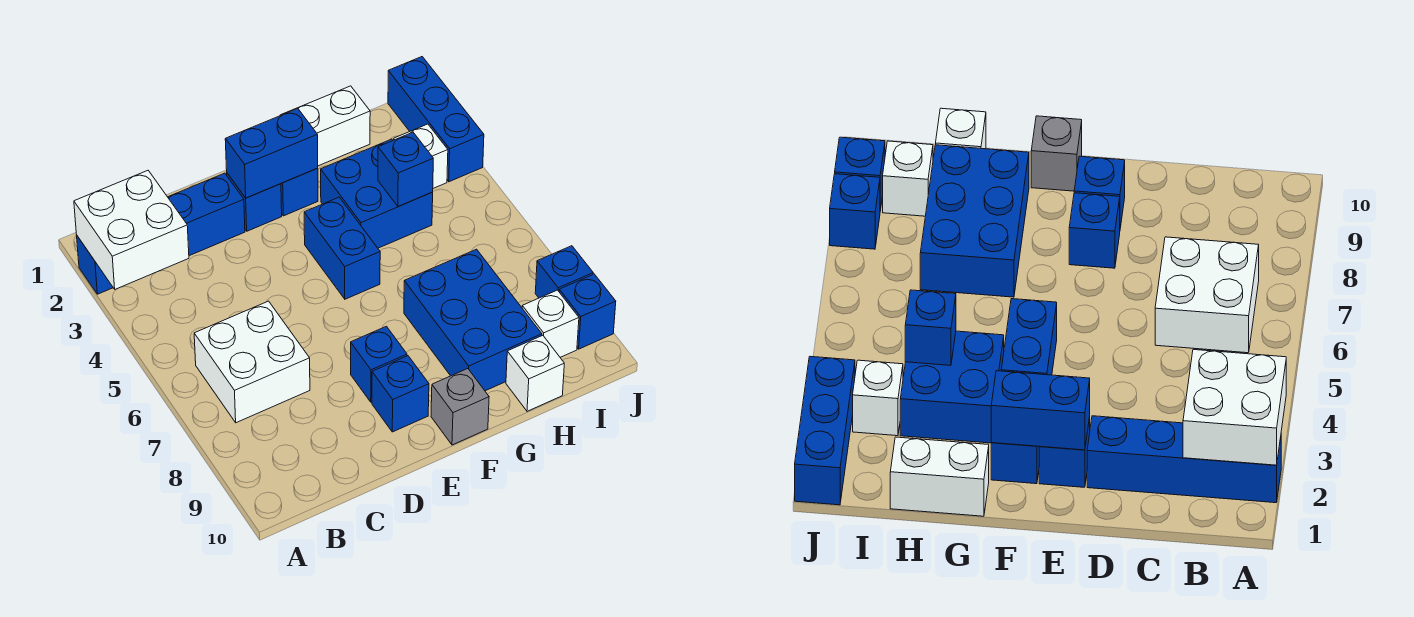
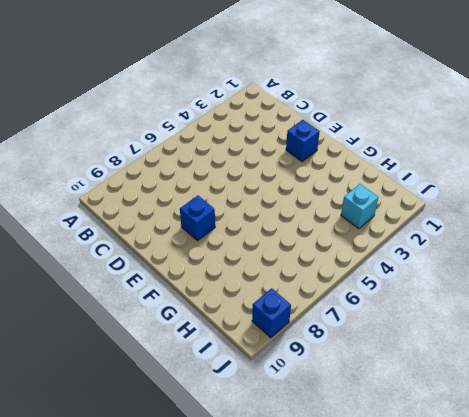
cyan brick I3 level 1 -> white brick I3 level 1
none -> blue brick A2:D2 level 1
none -> white brick B6:C7 level 1
none -> blue brick E9 level 1

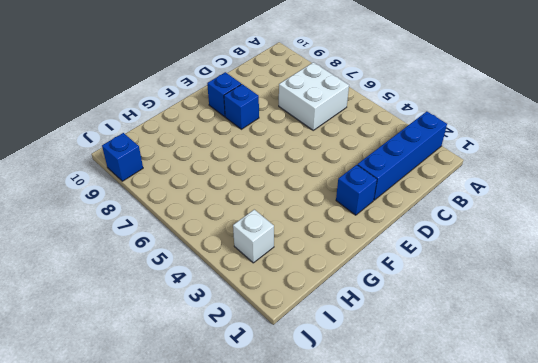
none -> blue brick F2 level 1
none -> blue brick F4:F5 level 1
none -> grey brick F10 level 1

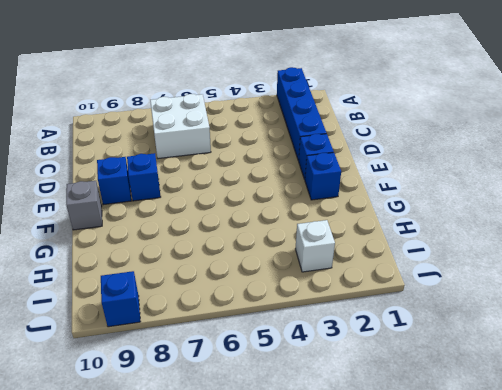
none -> blue brick F4:F5 level 1
none -> white brick G1:H1 level 1
none -> blue brick G3:H4 level 1

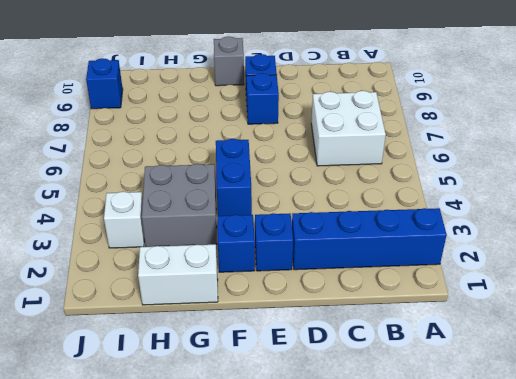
grey brick G3:H4 level 1 -> blue brick G3:H4 level 1
none -> blue brick G7:H9 level 1
none -> white brick H10 level 1
none -> white brick I9 level 1

